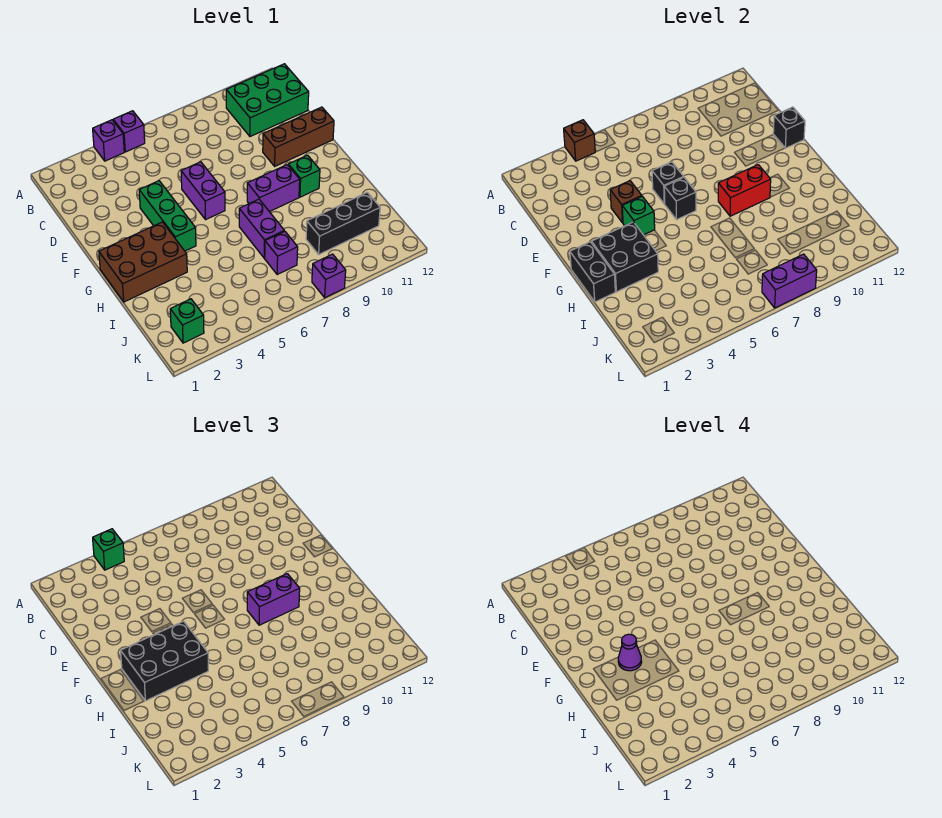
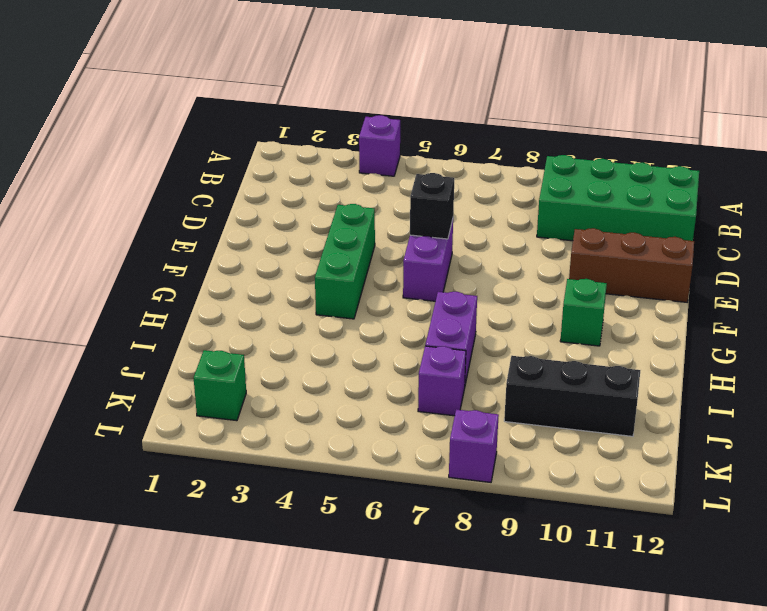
green brick B9:C12 level 1 -> green brick B10:C12 level 1
none -> purple brick A5 level 1
none -> brown brick G1:H3 level 1
none -> purple brick G8:G9 level 1

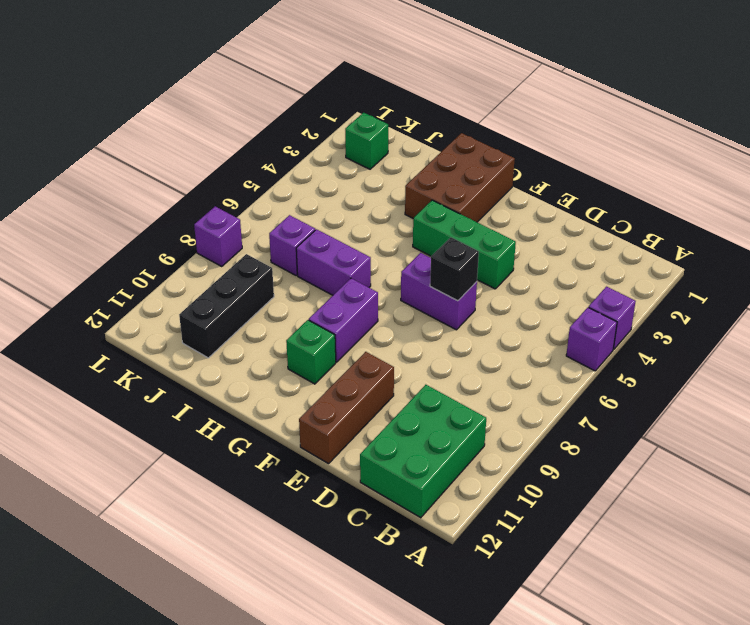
none -> brown brick A4 level 2
none -> brown brick E4 level 2
none -> black brick E12 level 2

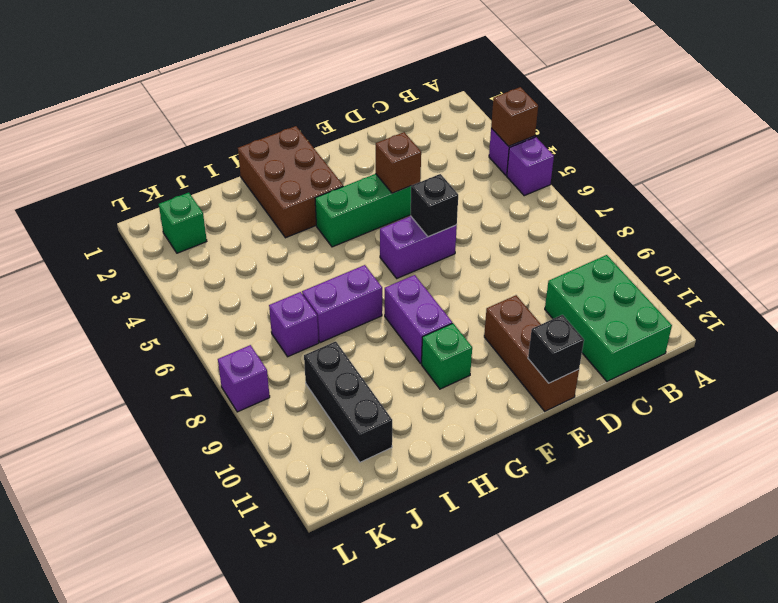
none -> green brick F4 level 2
none -> black brick F6 level 2
none -> black brick G1:H1 level 2

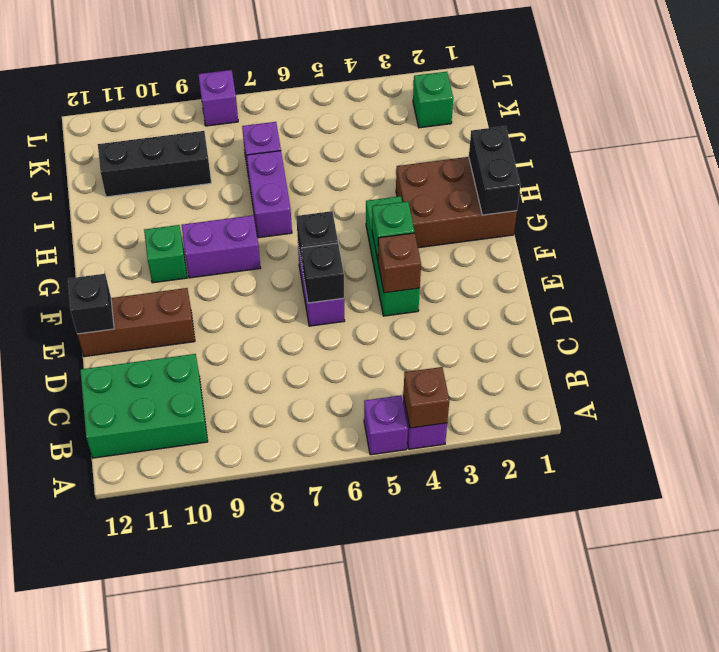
none -> black brick G2:H3 level 2
none -> red brick G8:G9 level 2
none -> purple brick L7:L8 level 2

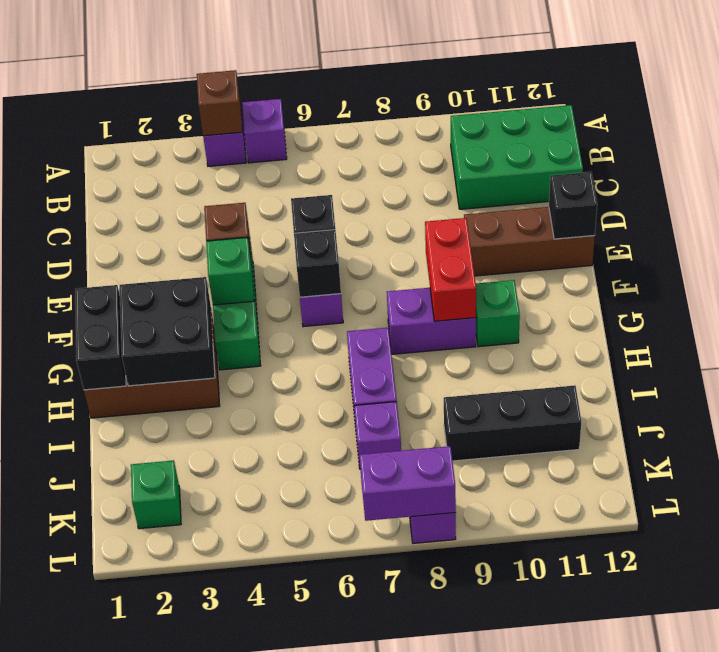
red brick F9:G9 level 2 -> red brick G8:G9 level 2
none -> green brick A4 level 3
none -> black brick G2:H4 level 3
none -> purple brick G8:G9 level 3

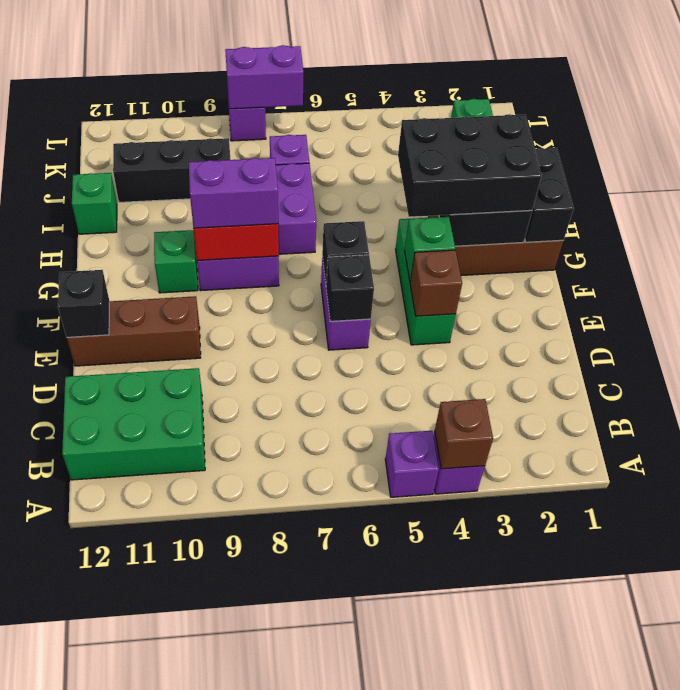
green brick I12 level 1 -> green brick A4 level 3
none -> purple cone G3 level 4

